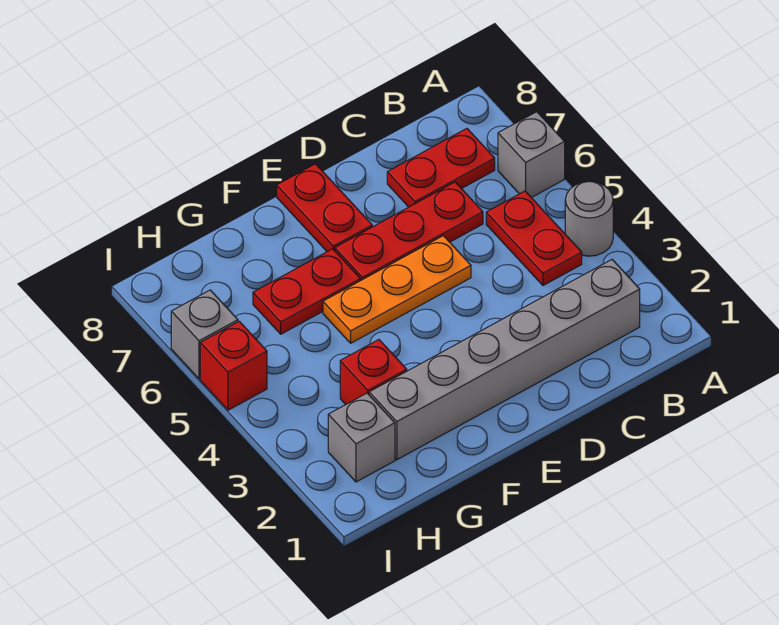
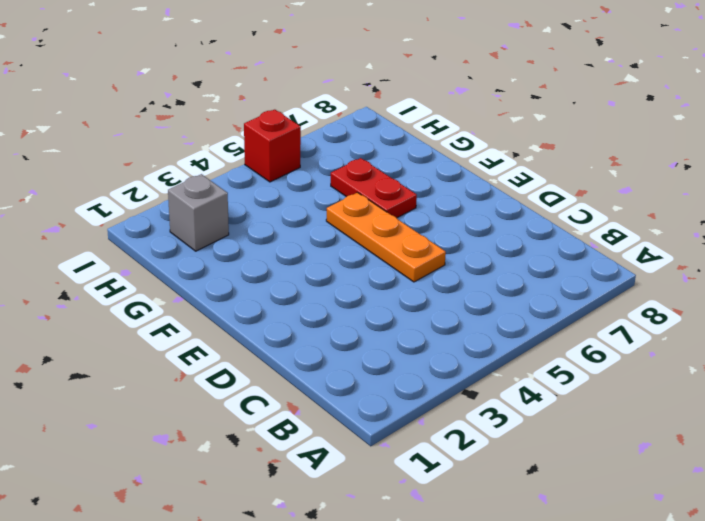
none -> grey round brick A4 level 1
none -> grey brick A6 level 1
none -> grey brick B2:G2 level 1

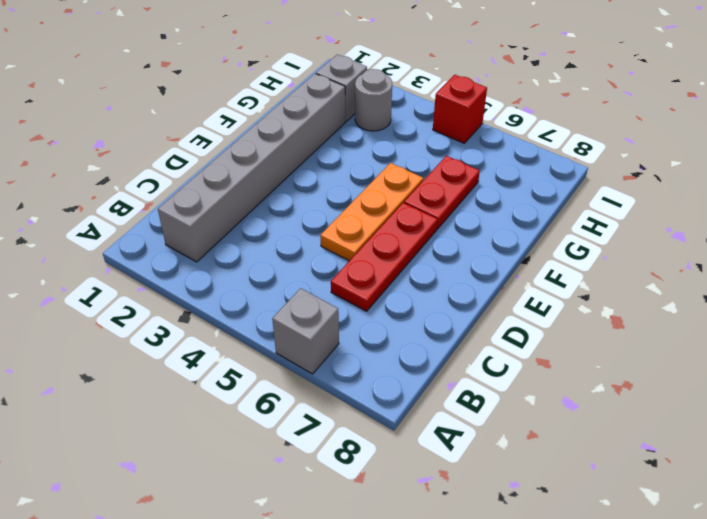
grey round brick H3 level 1 -> grey round brick A4 level 1
none -> red plate B4:B5 level 1
none -> red plate B7:C7 level 1
none -> red plate E7:E8 level 1

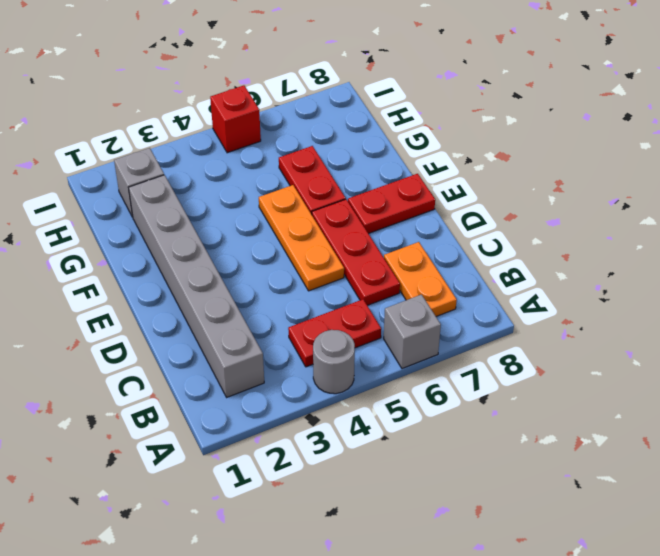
orange plate B7:C7 level 1 -> red plate B7:C7 level 1
none -> red brick G3 level 1
none -> grey brick I6 level 1

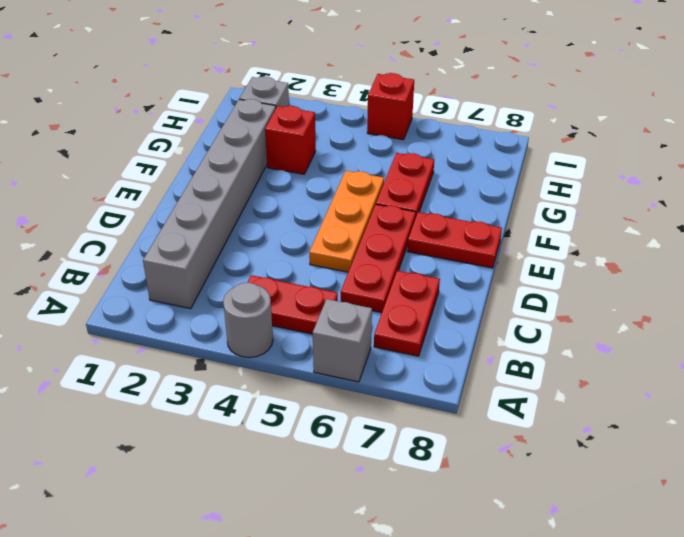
none -> grey brick I6 level 1

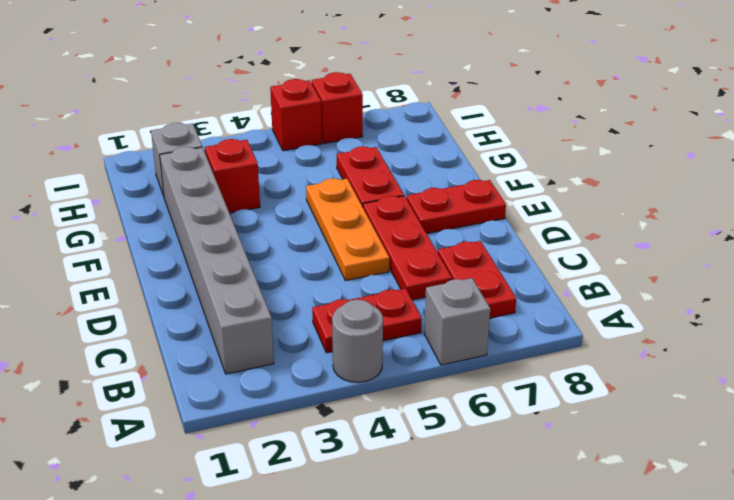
red brick I6 level 1 -> grey brick I6 level 1

